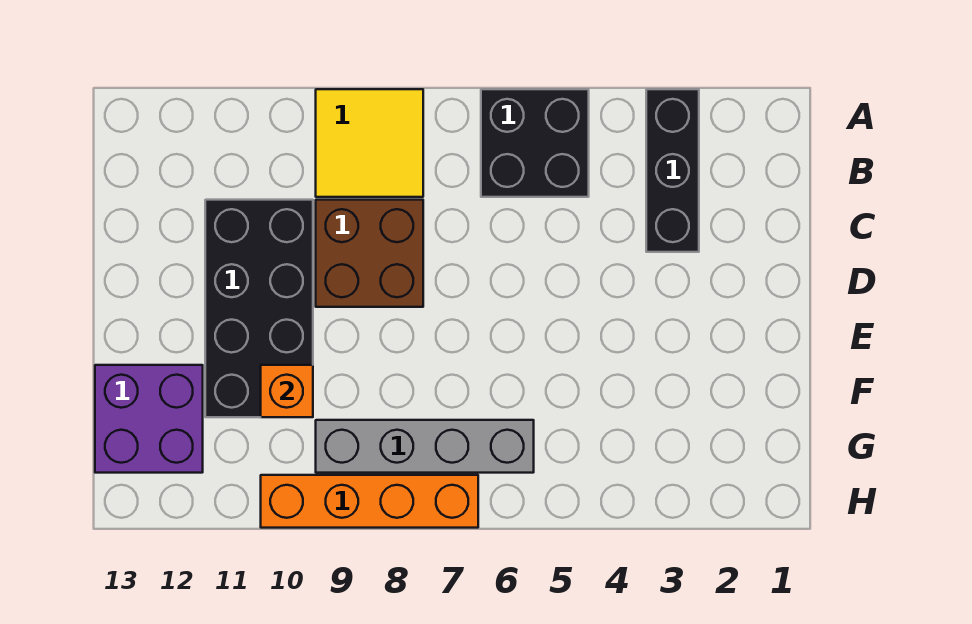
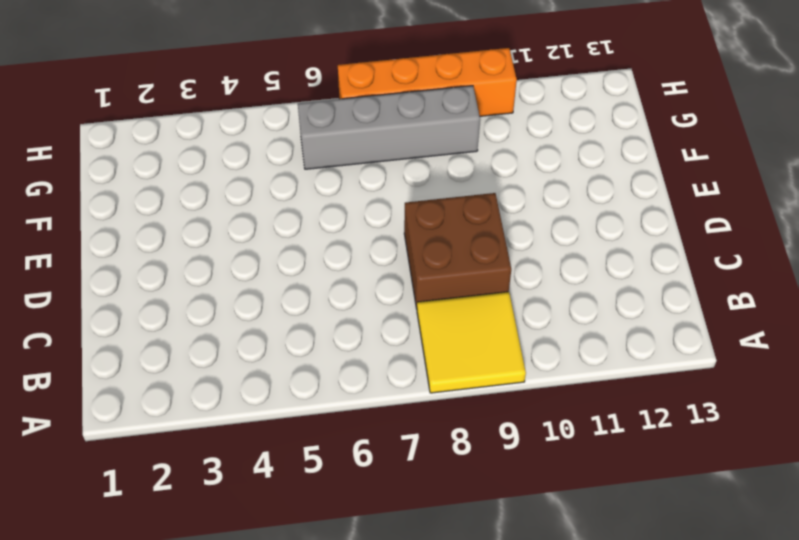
none -> black brick A3:C3 level 1
none -> black brick A5:B6 level 1

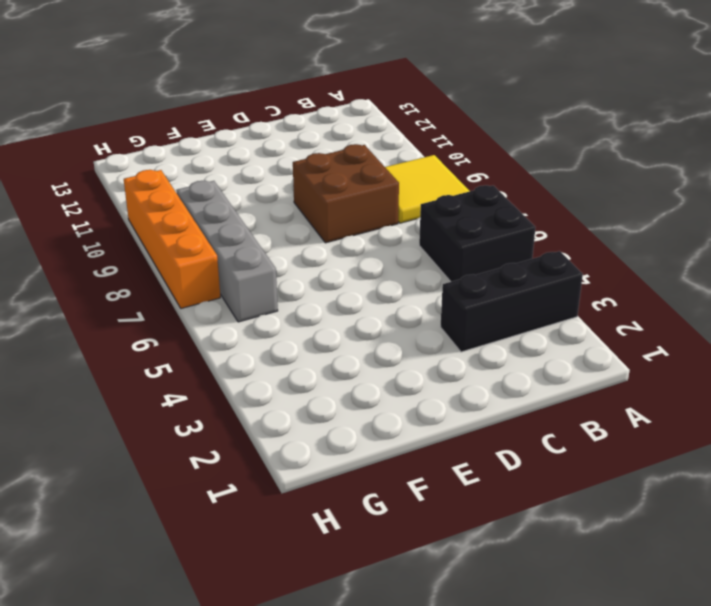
none -> black brick C10:F11 level 1
none -> purple brick F12:G13 level 1

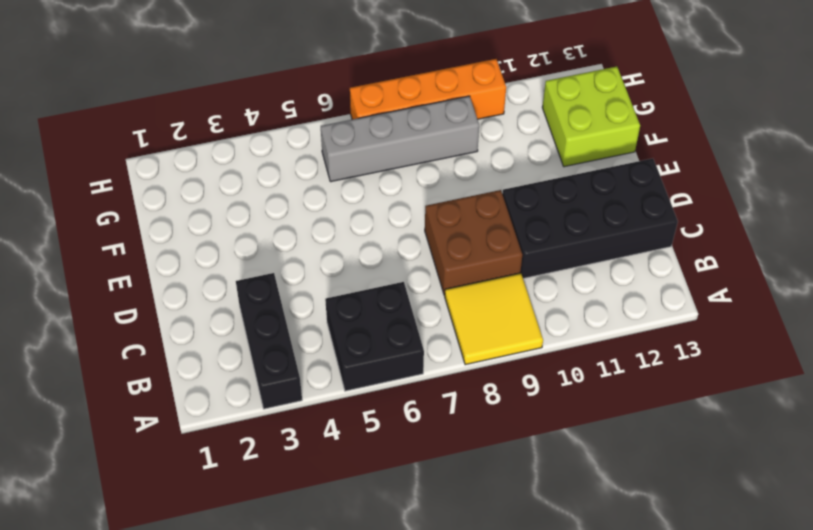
black brick C10:D13 level 1 -> black brick C10:F11 level 1
lime brick F12:G13 level 1 -> purple brick F12:G13 level 1
none -> orange brick F10 level 2

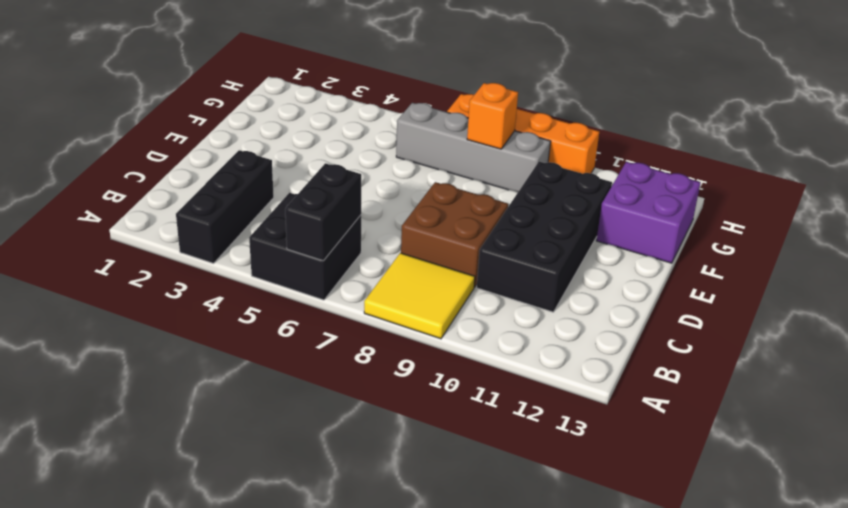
black brick A6:B6 level 2 -> none
orange brick G8 level 2 -> orange brick F10 level 2

